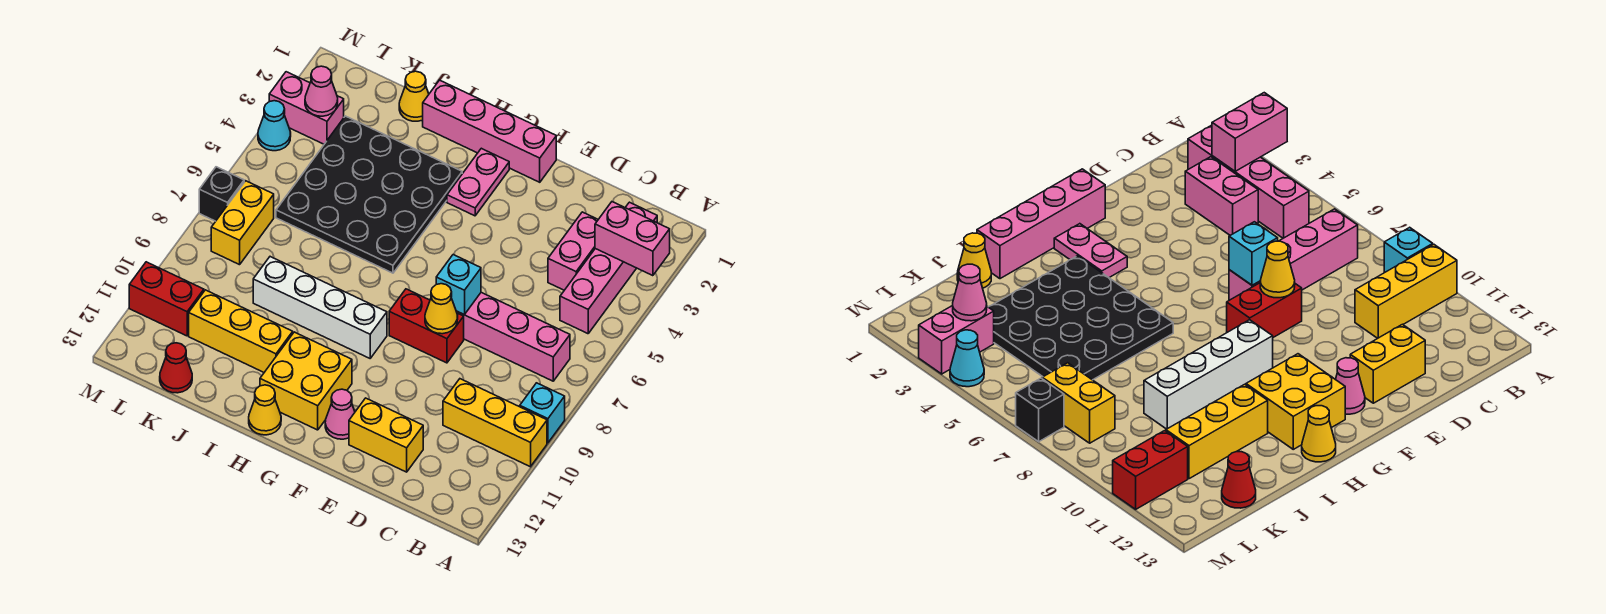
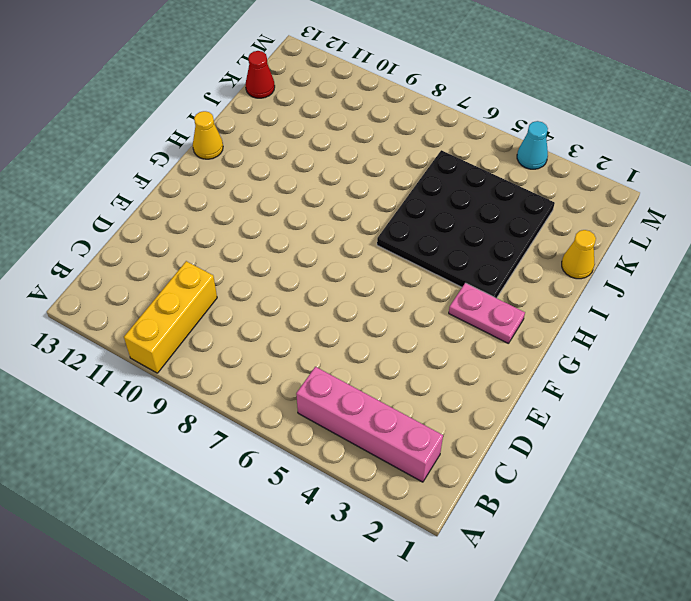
none -> cyan brick A9 level 1
none -> pink brick B7:E7 level 1
none -> pink brick C3:C4 level 1

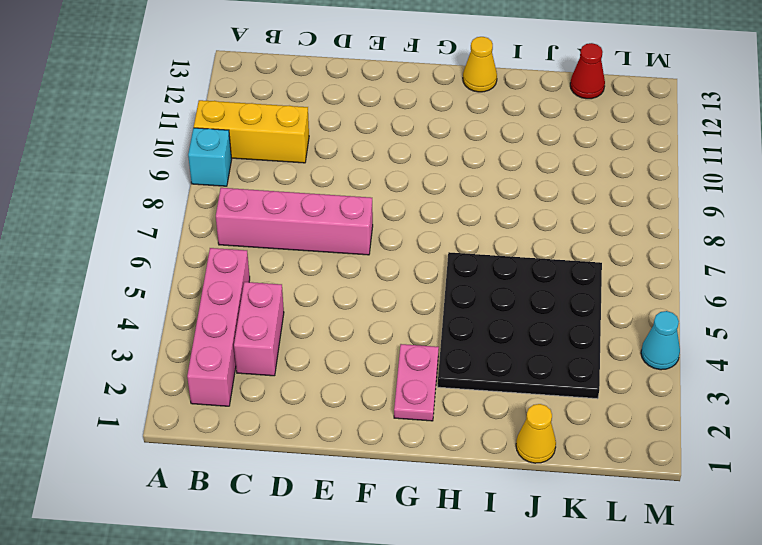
none -> yellow brick D12:E12 level 1
none -> red brick E8:F8 level 1
none -> pink brick F1:I1 level 1

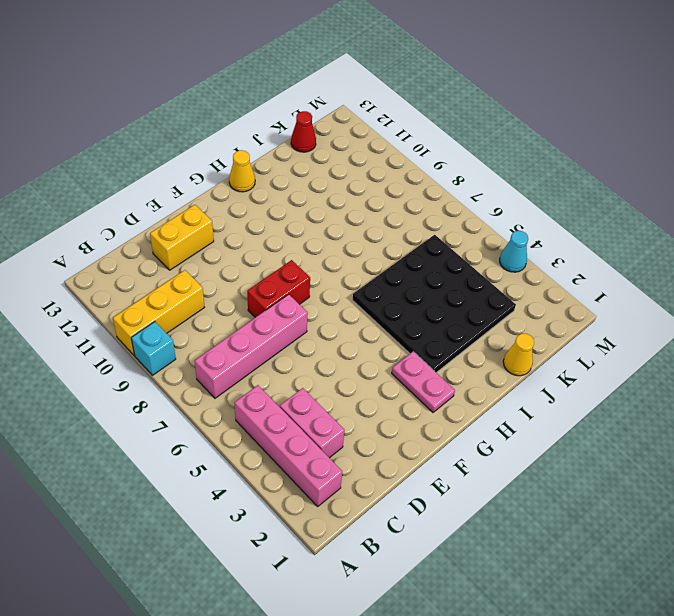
none -> pink brick F1:I1 level 1
none -> pink cone F12 level 1
none -> white brick G9:J9 level 1

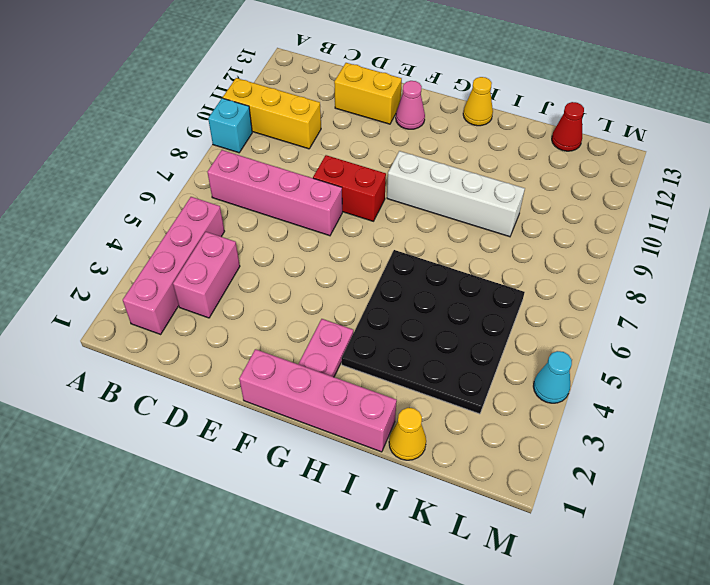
none -> yellow brick G11:H12 level 1
none -> yellow brick I11:K11 level 1
none -> pink brick L3:M3 level 1

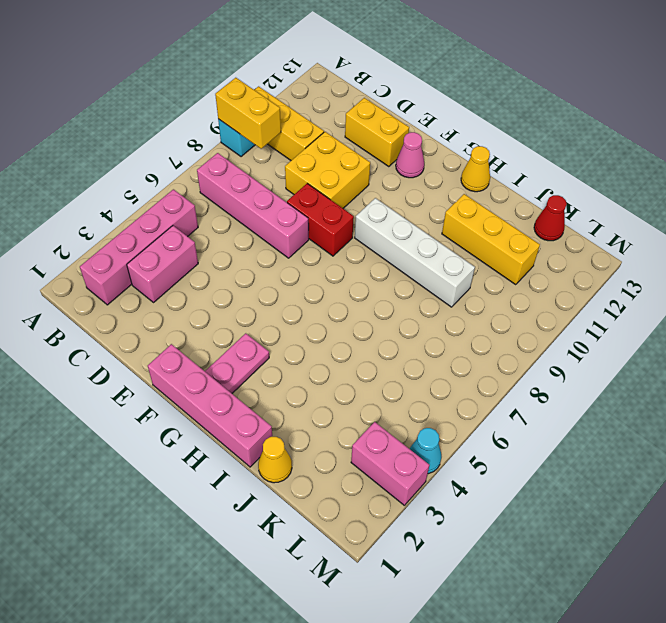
yellow brick A9:B9 level 2 -> yellow brick L7:L8 level 1
yellow brick D9:E10 level 1 -> yellow brick G11:H12 level 1
none -> black plate H3:K6 level 1
none -> red brick L11:M11 level 1
none -> black brick M7 level 1

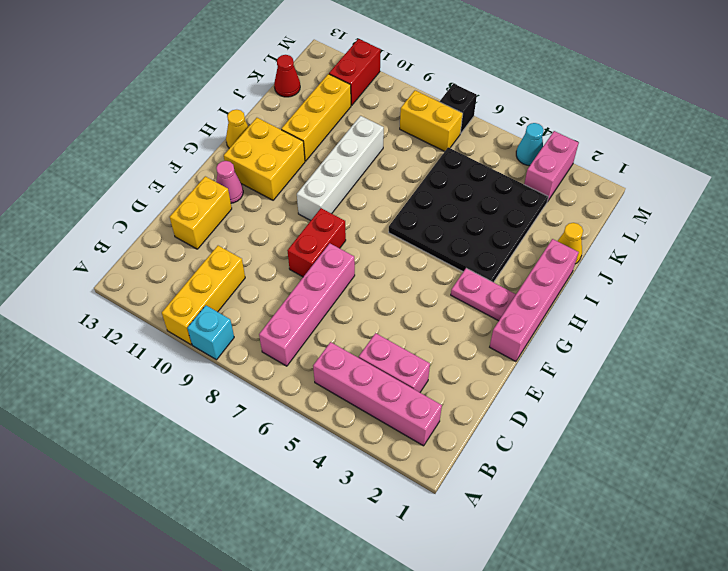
none -> pink brick A3:B3 level 2
none -> cyan brick E7 level 2
none -> yellow cone E8 level 2

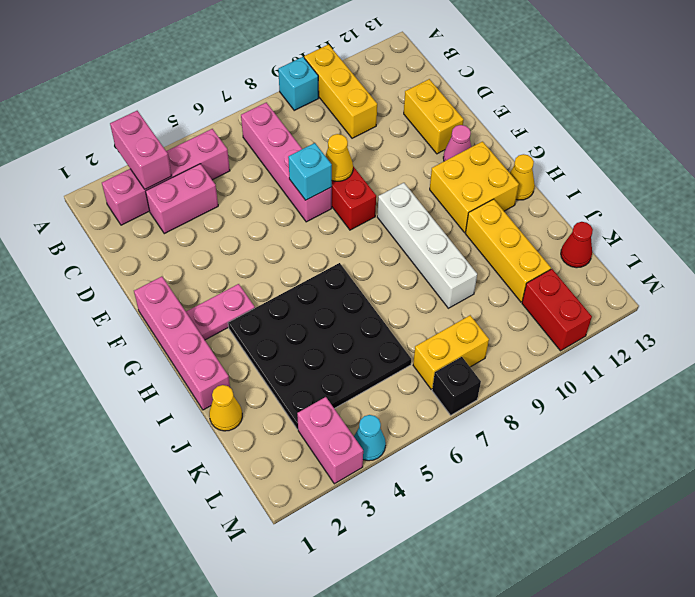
none -> pink cone L3 level 2

